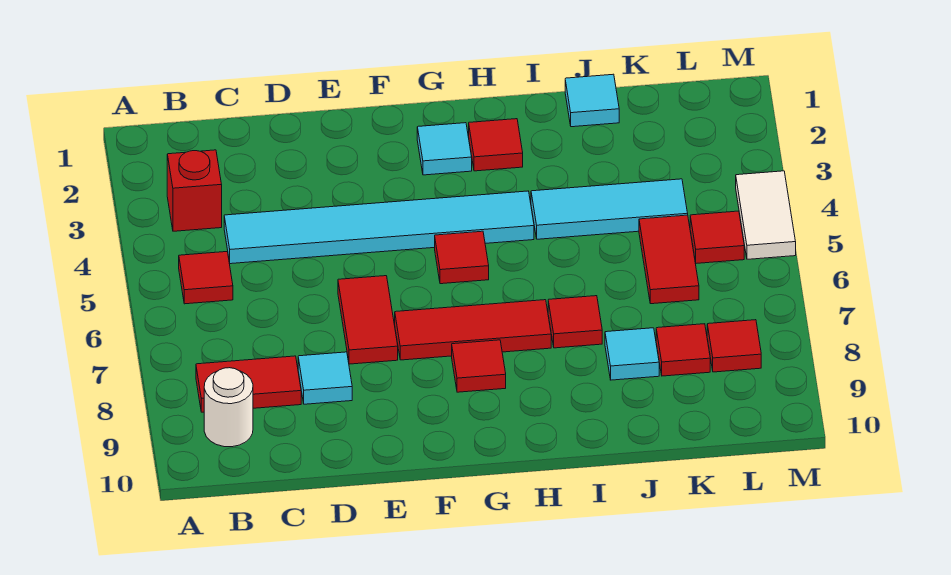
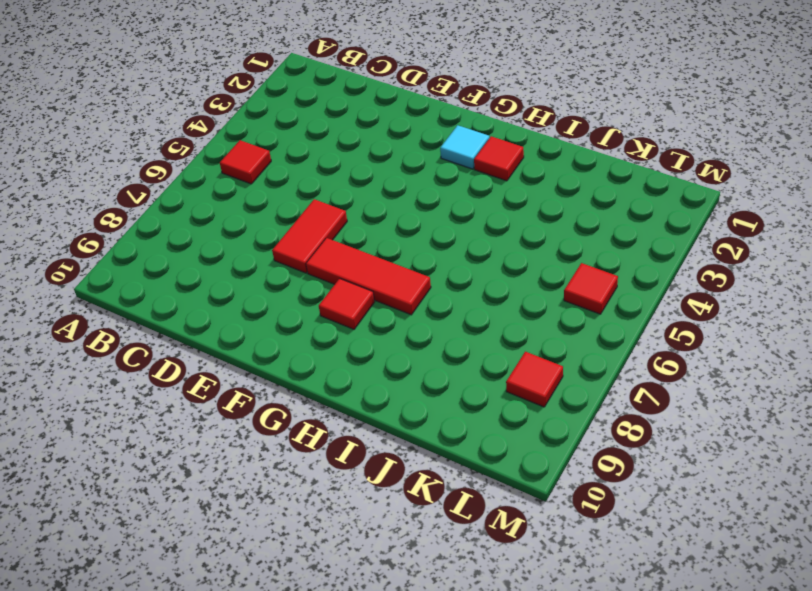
none -> red brick B3 level 1
none -> red tile B8:C8 level 1
none -> white round brick B9 level 1

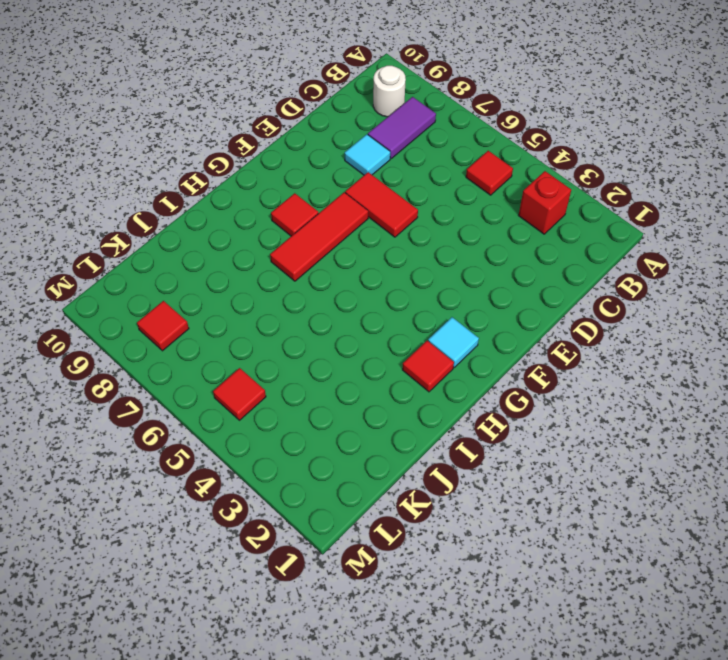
purple tile B8:C8 level 1 -> red tile B8:C8 level 1
none -> cyan tile C4:H4 level 1
none -> red tile G5 level 1
none -> cyan tile I4:K4 level 1

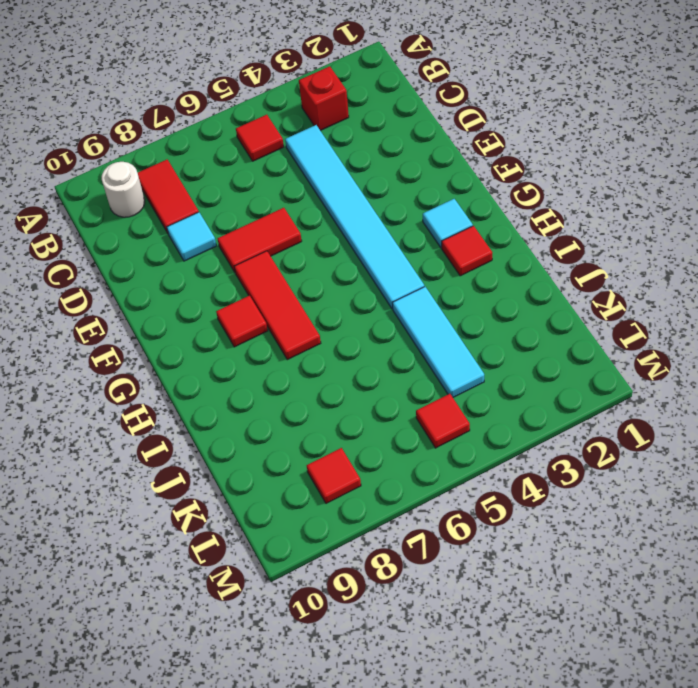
none -> red tile G5 level 1
none -> red tile I7 level 1
none -> cyan tile J1 level 1

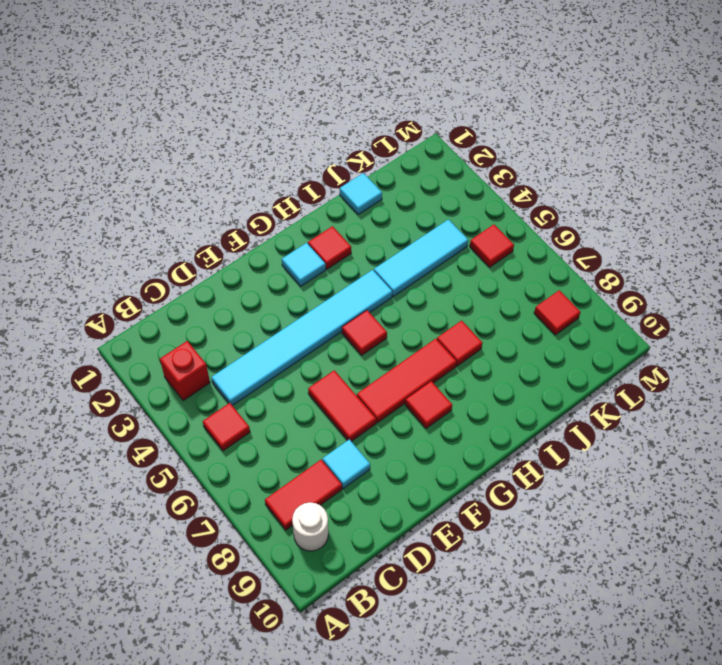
none -> cyan tile J8 level 1
none -> red tile K5:K6 level 1
none -> red tile K8 level 1

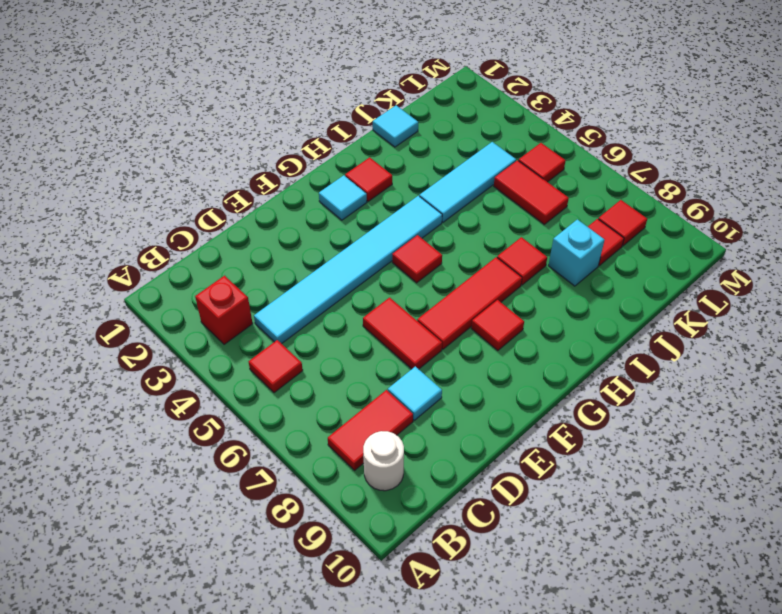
cyan brick J8 level 1 -> cyan tile J8 level 1
none -> white tile M4:M5 level 1

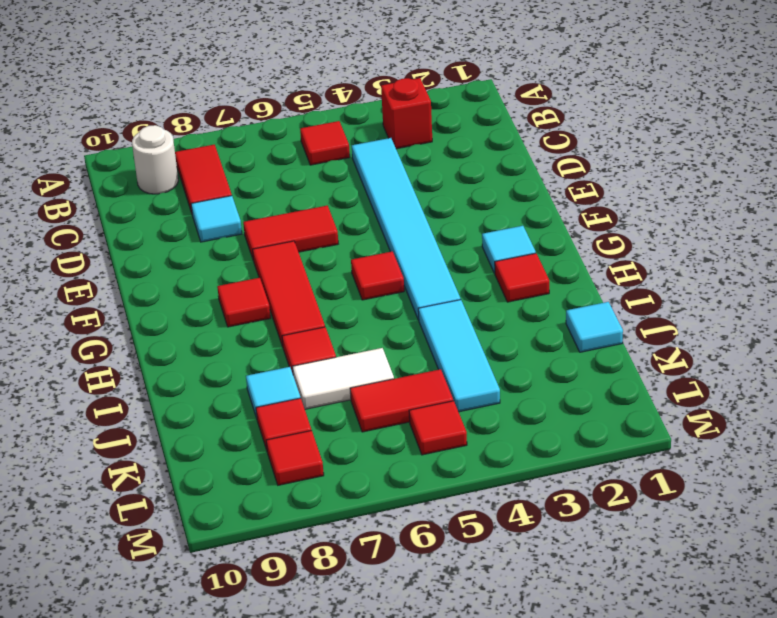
white tile J6:J7 level 1 -> white tile M4:M5 level 1

